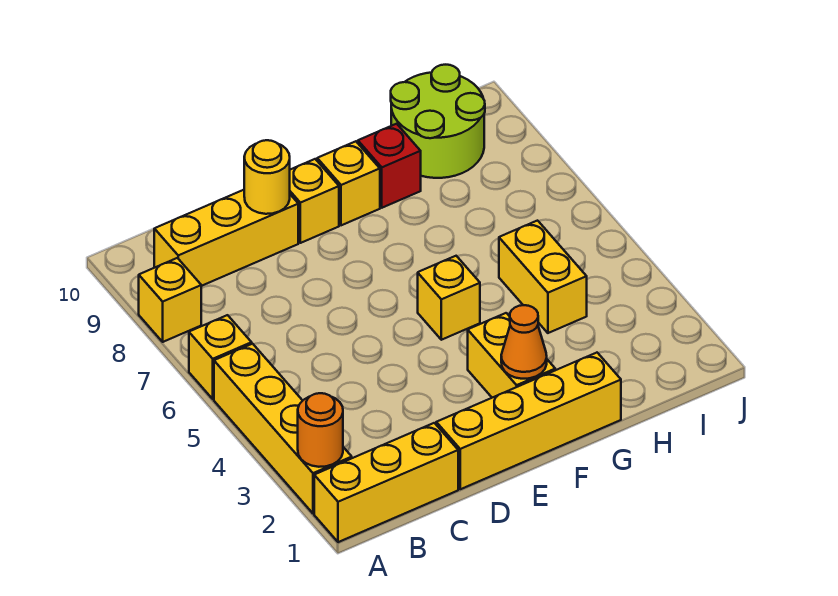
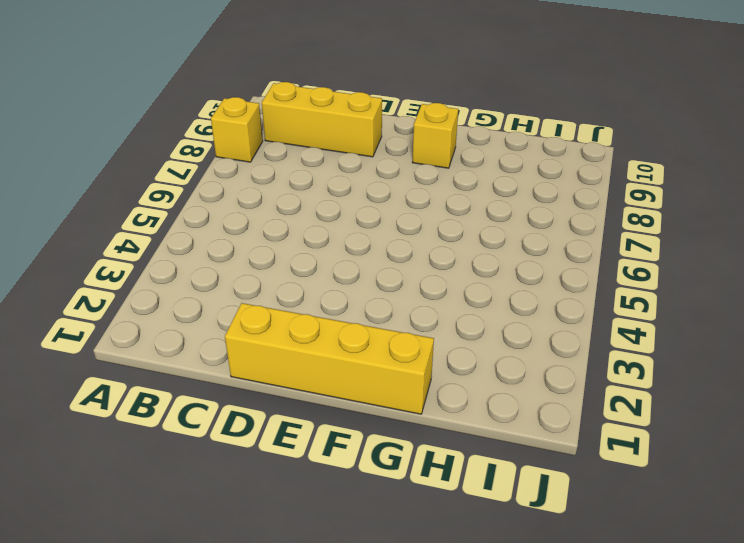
none -> yellow brick A1:C1 level 1
none -> yellow brick A2:A5 level 1
none -> yellow brick A6 level 1

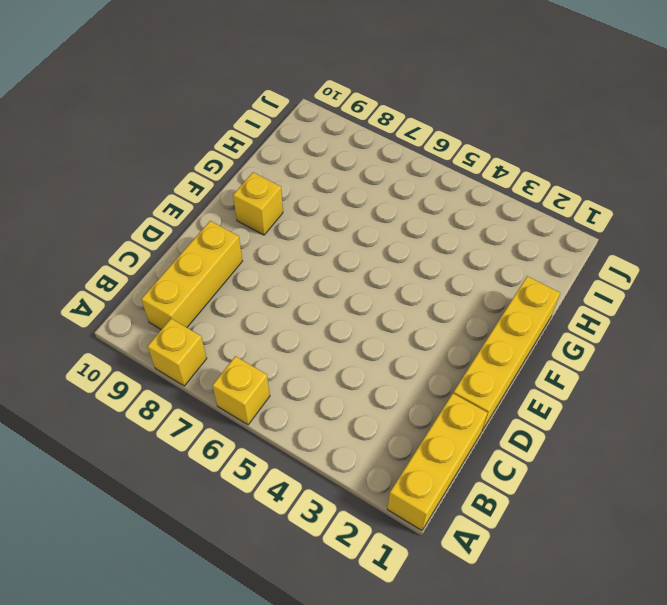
none -> yellow brick A2:A5 level 1
none -> yellow brick E9 level 1
none -> yellow brick F2:F3 level 1

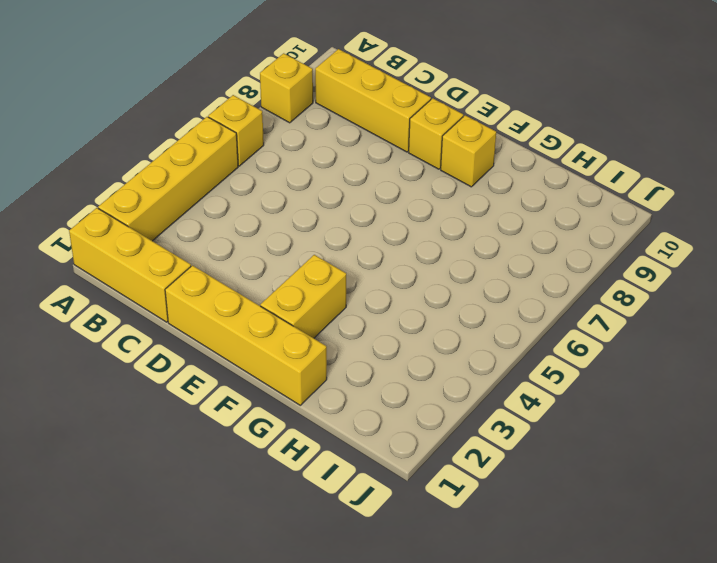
none -> yellow brick F5 level 1
none -> red brick G9 level 1
none -> yellow brick H4:H5 level 1

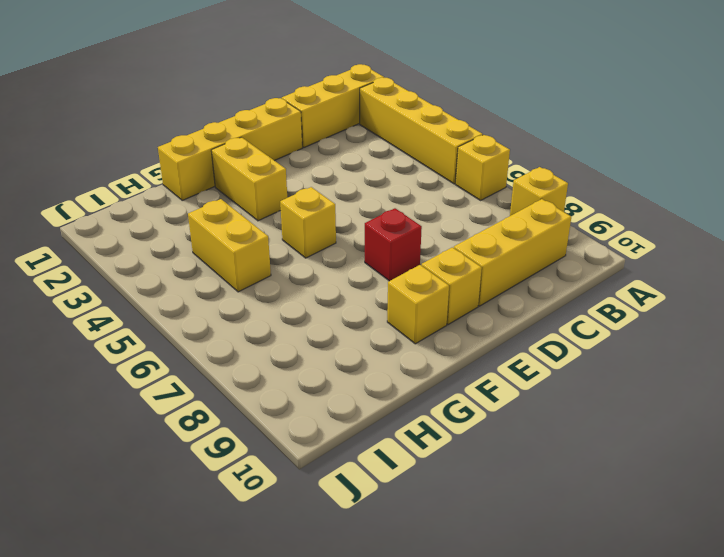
red brick E7 level 1 -> red brick G9 level 1
none -> lime round brick H9:I10 level 1
none -> orange round brick A2 level 2
none -> yellow round brick D9 level 2

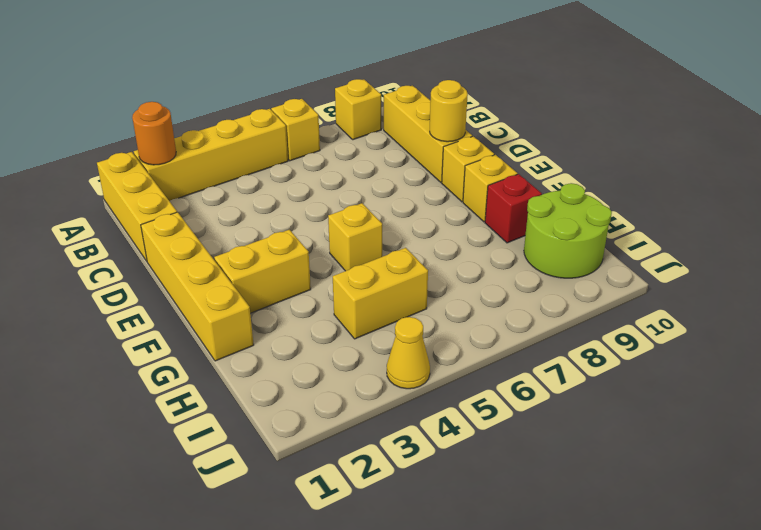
yellow cone J4 level 1 -> none
none -> orange cone F2 level 2

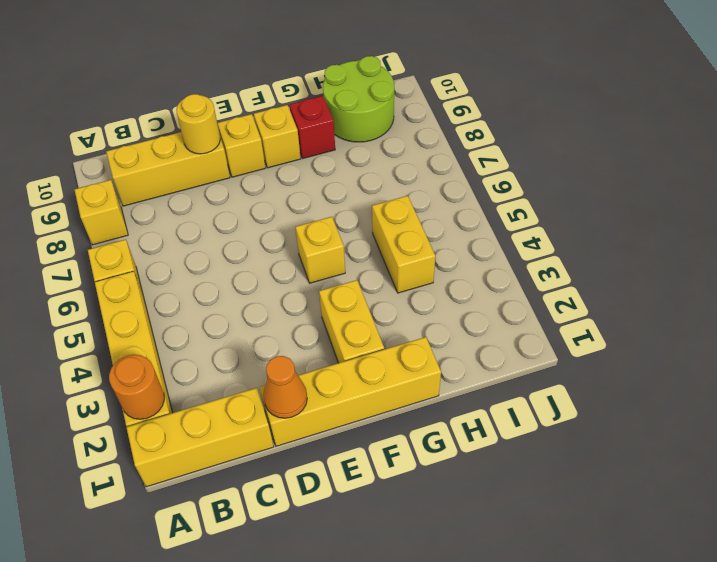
orange cone D1 level 2 -> orange cone F2 level 2

